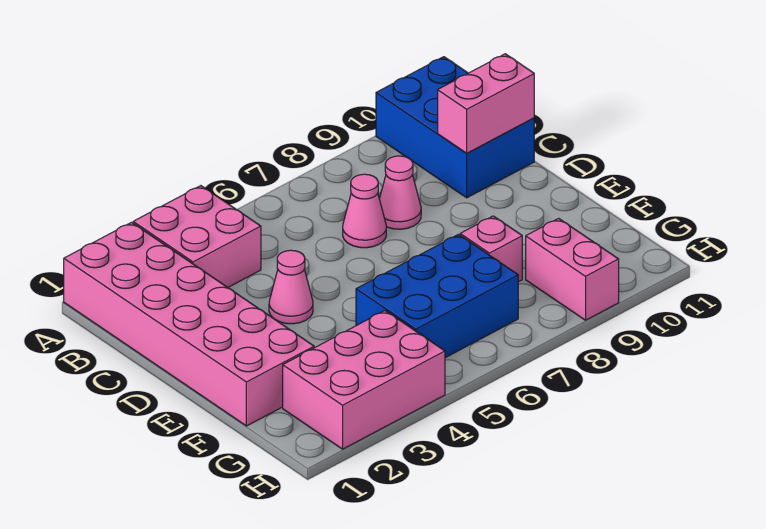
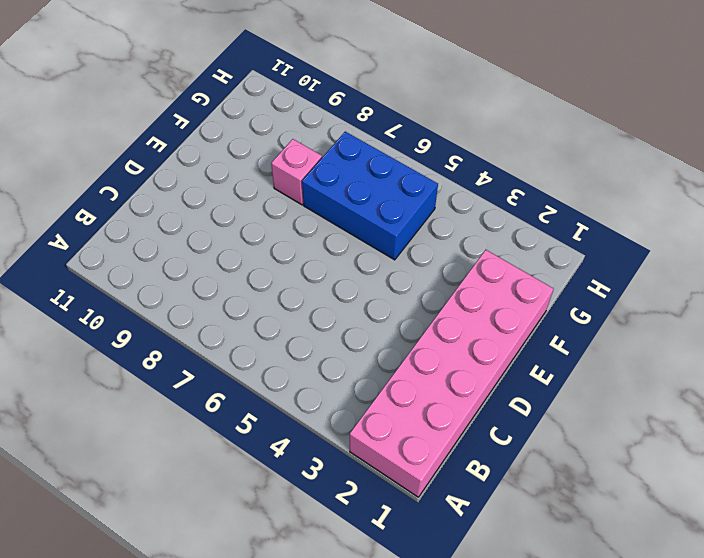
none -> pink brick A3:B4 level 1
none -> blue brick A10:C11 level 1

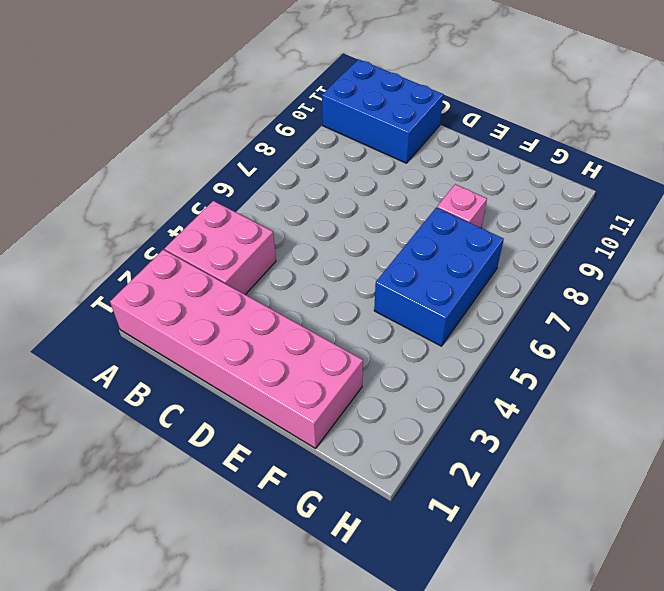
none -> pink cone C7 level 1
none -> pink cone C8 level 1

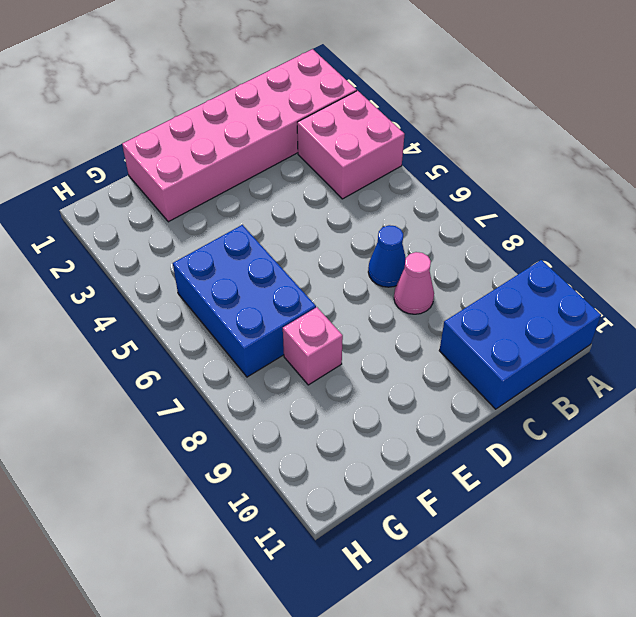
blue cone C7 level 1 -> pink cone C7 level 1
none -> pink cone D4 level 1
none -> pink brick G2:H4 level 1

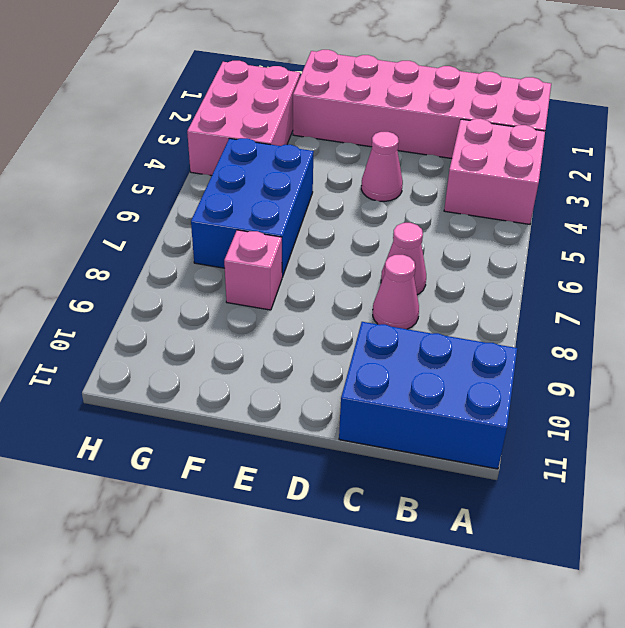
none -> pink brick G9:H9 level 1
none -> pink brick C10:C11 level 2

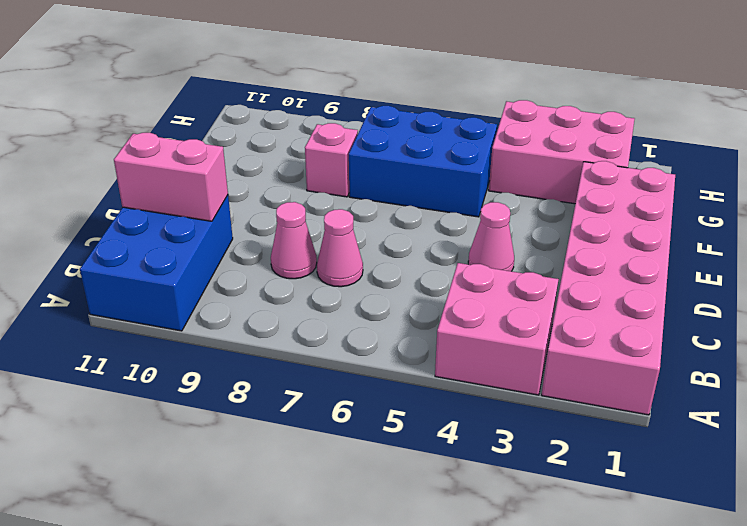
none -> pink brick G9:H9 level 1

